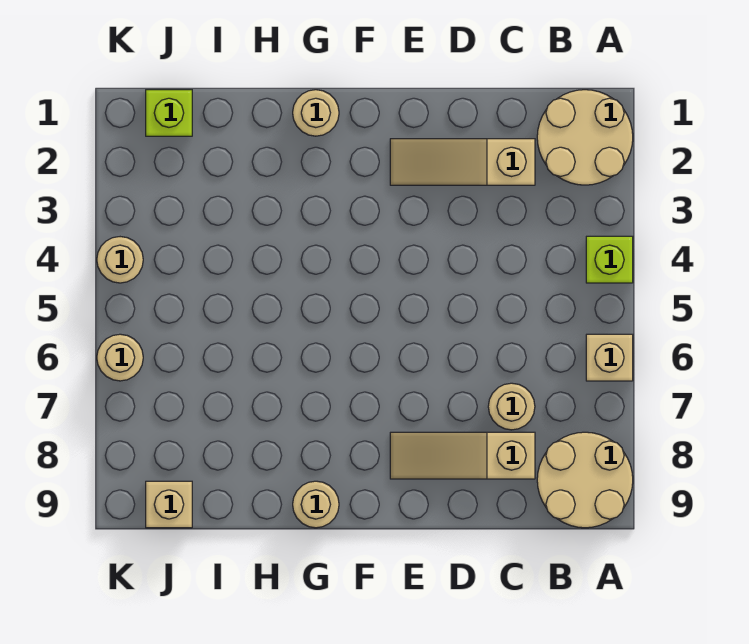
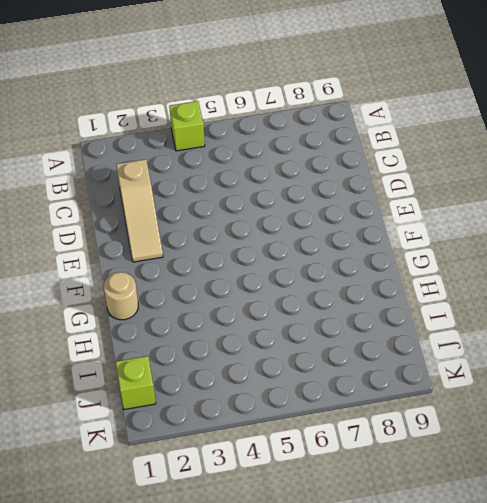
none -> tan round brick A1:B2 level 1
none -> tan brick A6 level 1
none -> tan round brick A8:B9 level 1

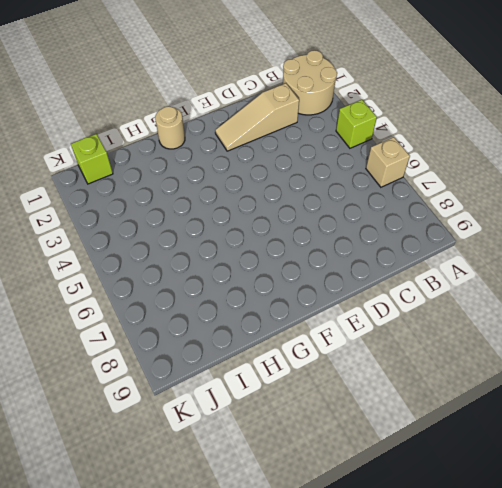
none -> tan round brick A8:B9 level 1
none -> tan round brick C7 level 1
none -> tan slope C8:E8 level 1 top C

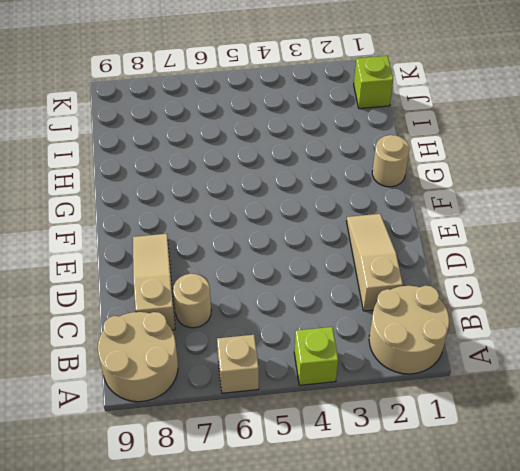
none -> tan round brick G9 level 1
none -> tan brick J9 level 1
none -> tan round brick K4 level 1

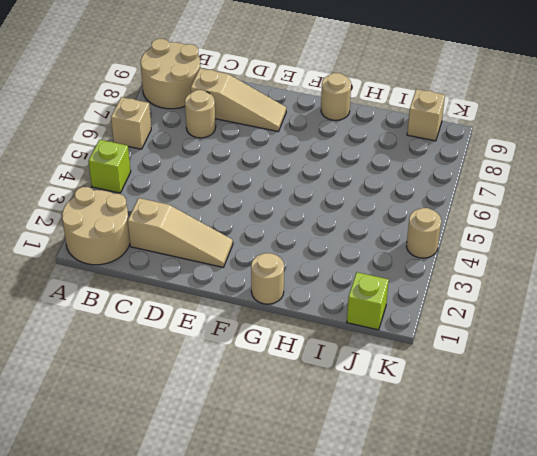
none -> tan round brick K6 level 1

